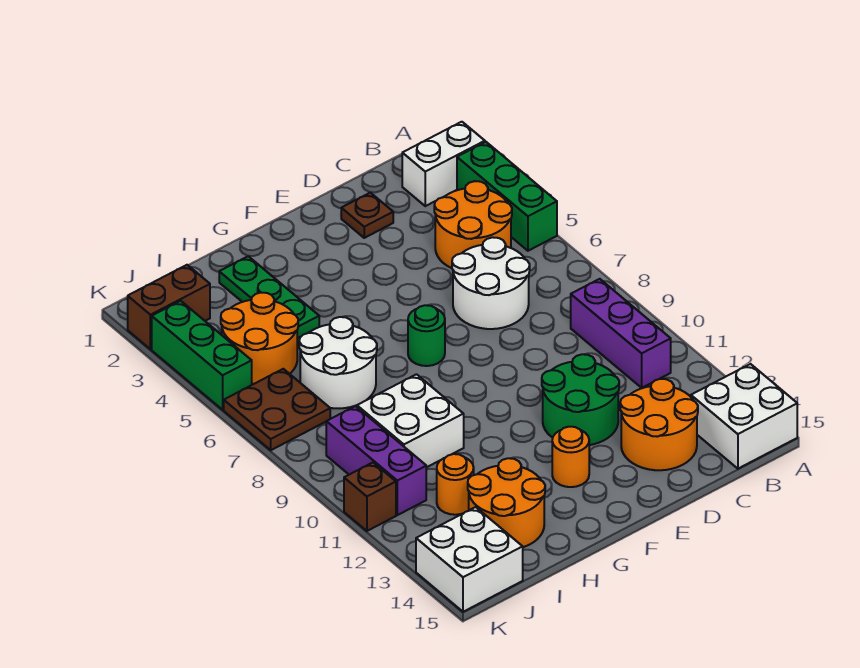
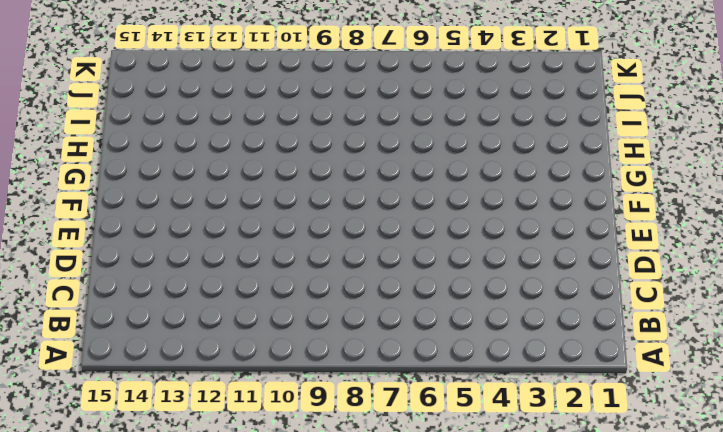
none -> white brick A2:B2 level 1
none -> green brick A3:A5 level 1
none -> white brick A14:B15 level 1

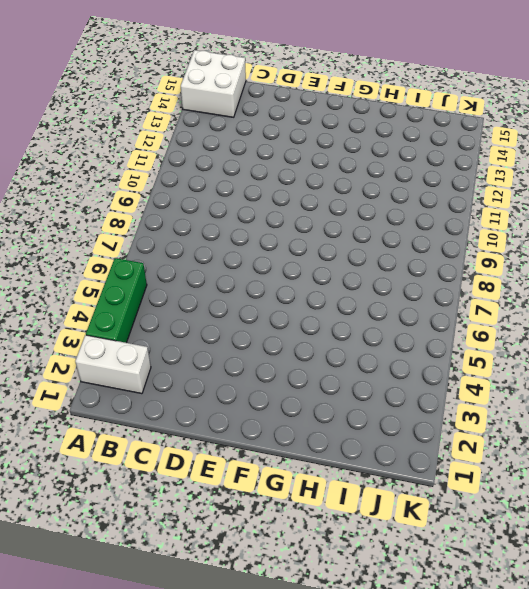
none -> orange round brick B4:C5 level 1
none -> purple brick B9:B11 level 1
none -> white round brick C6:D7 level 1

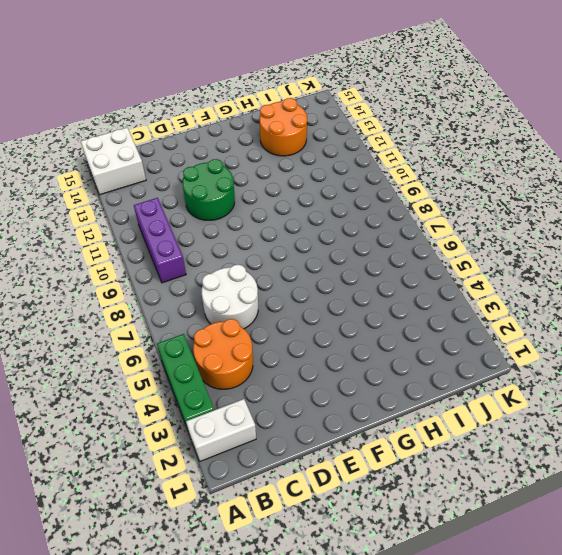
none -> orange round brick C13:D14 level 1
none -> brown plate D2 level 1
none -> green round brick F7 level 1

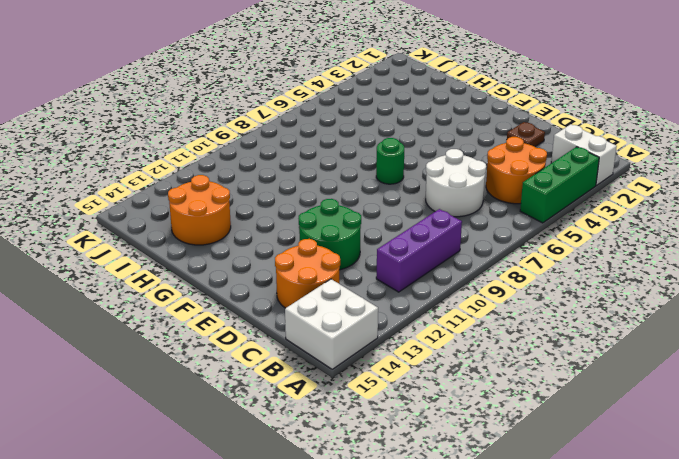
none -> orange round brick F13 level 1
none -> green plate H2:H4 level 1
none -> white round brick H6:I7 level 1

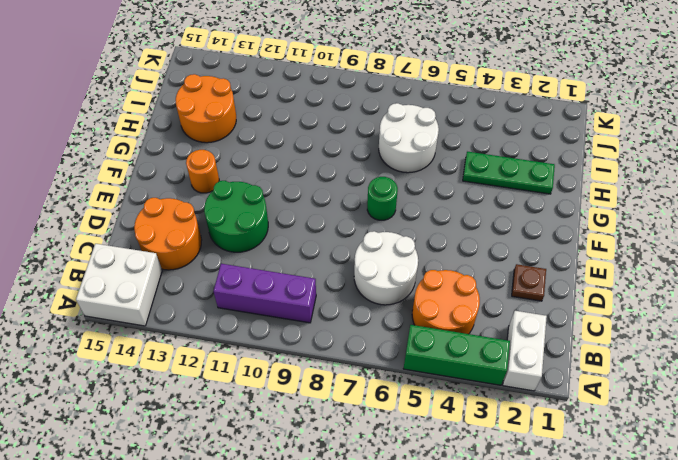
none -> white brick H9:I10 level 1
none -> orange round brick I4:J5 level 1
none -> orange round brick I12 level 1

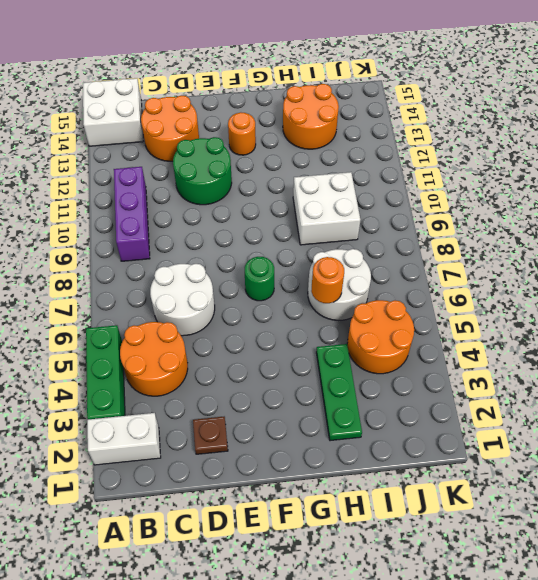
orange round brick H6 level 2 -> orange round brick I12 level 1
none -> brown brick J2:K2 level 1
none -> brown plate J6:K7 level 1
none -> purple brick J9:J11 level 1

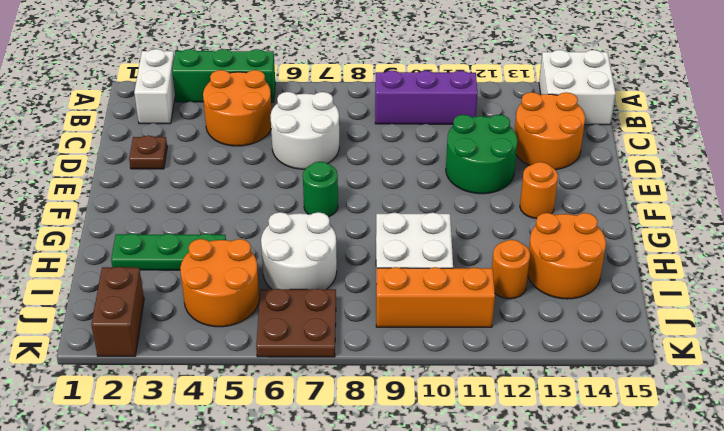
orange brick J9:J11 level 1 -> purple brick J9:J11 level 1
none -> white brick J14:K15 level 1
none -> green brick K3:K5 level 1
none -> brown brick K11 level 1

